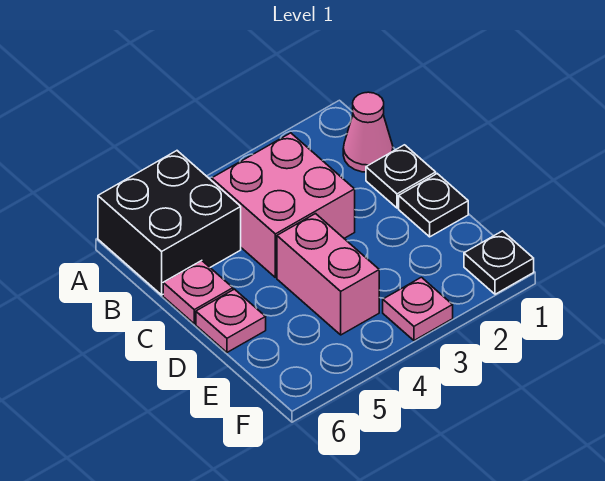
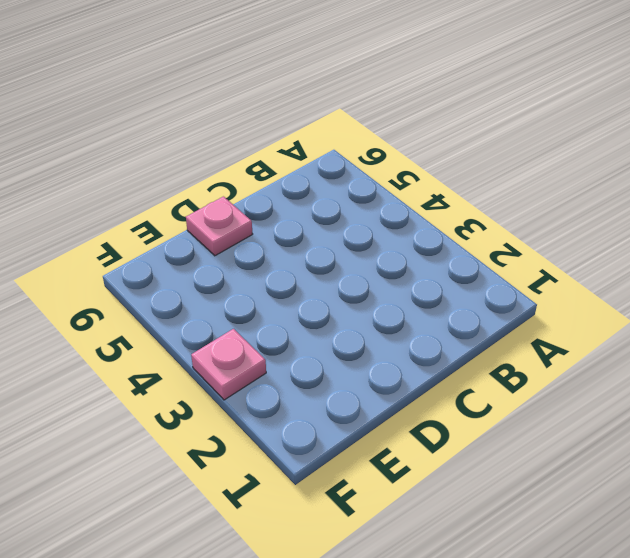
none -> black brick A5:B6 level 1
none -> pink cone B1 level 1

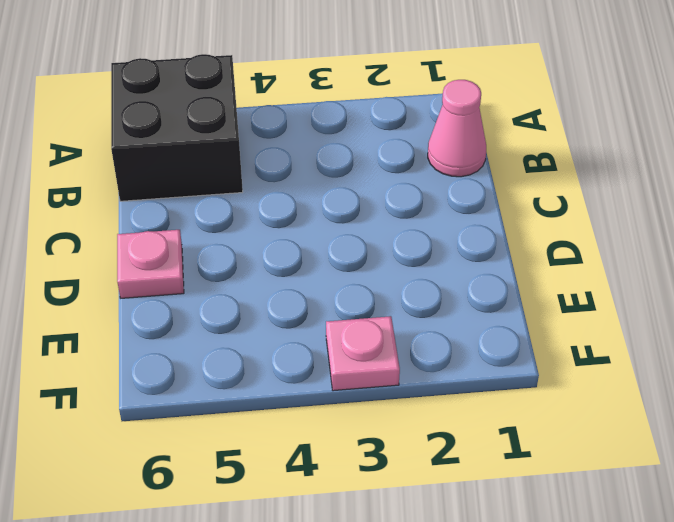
none -> pink brick B3:C4 level 1
none -> black plate C1 level 1

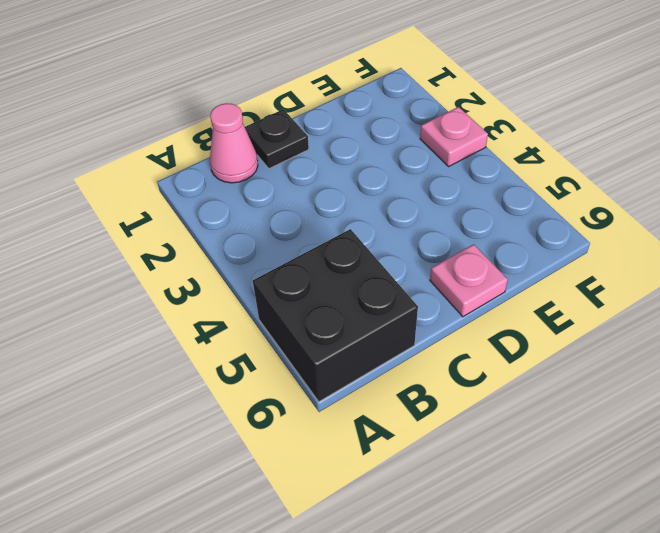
none -> pink brick B3:C4 level 1
none -> pink plate C6 level 1

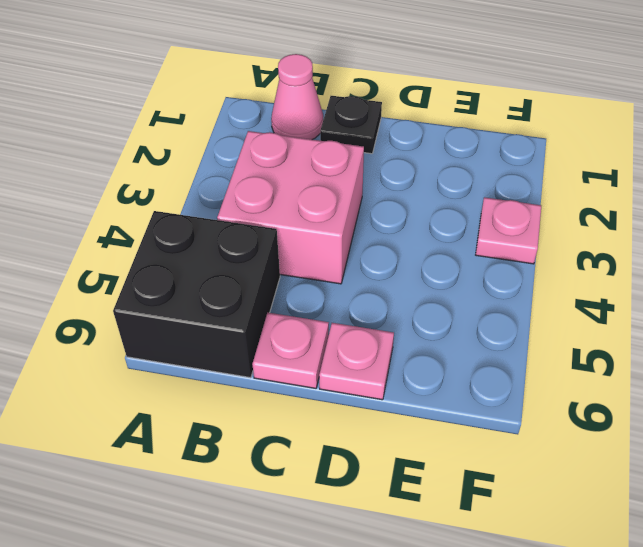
none -> black plate D1 level 1
none -> pink brick D4:E4 level 1

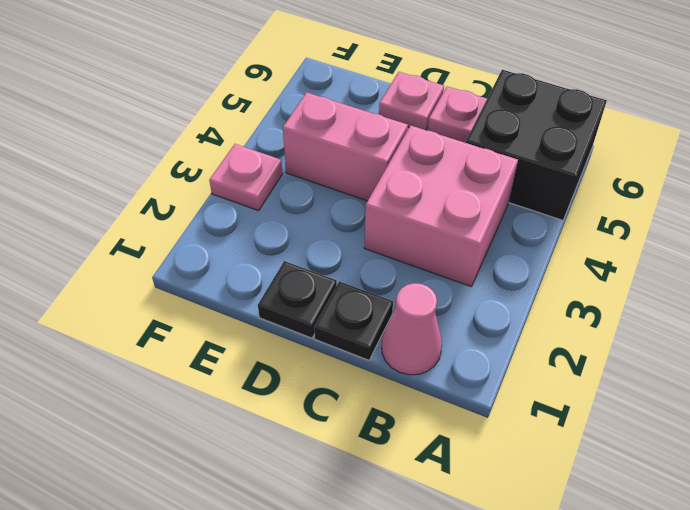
none -> black plate F1 level 1

